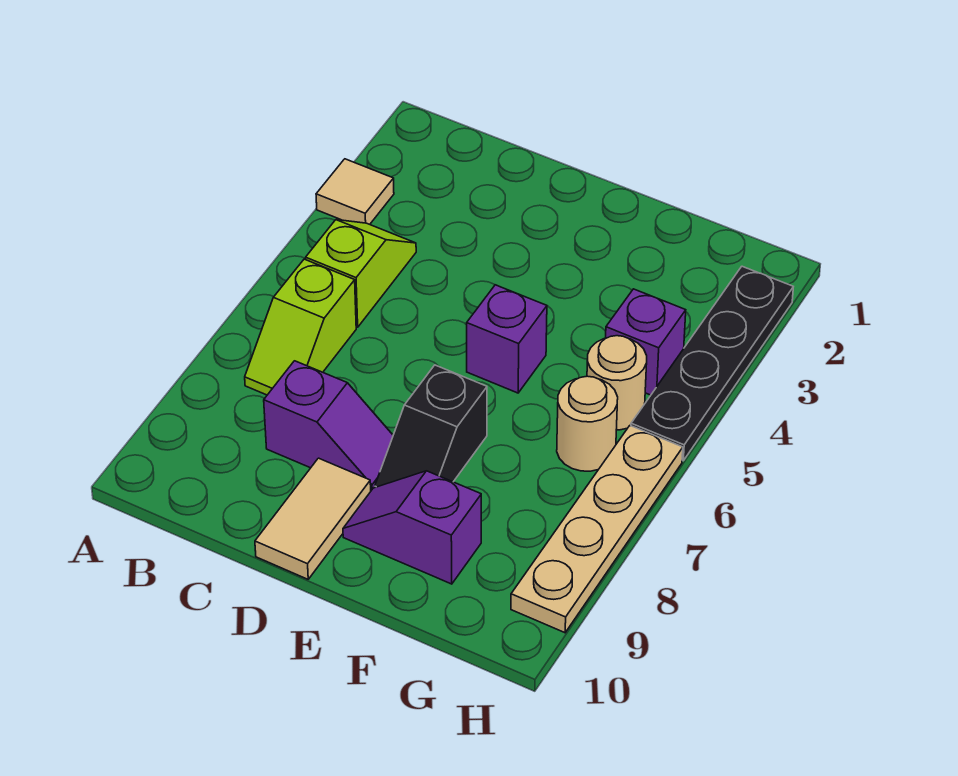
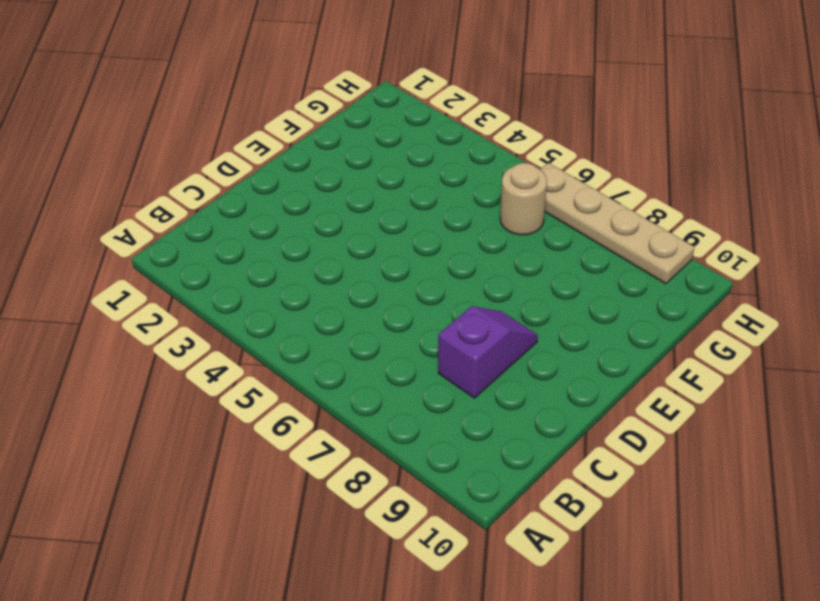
none -> tan tile A3 level 1
none -> lime slope B4:B5 level 1 top 5
none -> lime slope B6:B7 level 1 top 6

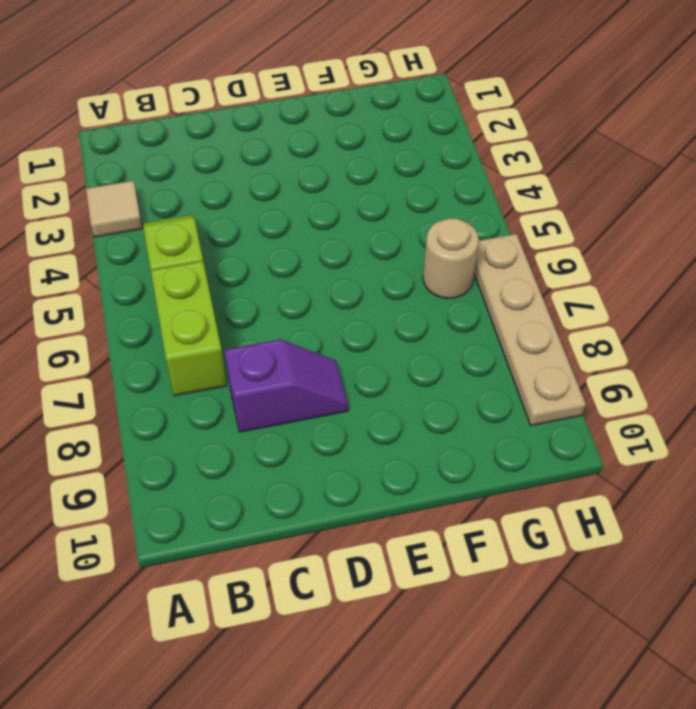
lime brick B6:B7 level 1 -> lime slope B6:B7 level 1 top 6
none -> tan tile D9:D10 level 1
none -> purple brick E5 level 1
none -> black slope E7:E8 level 1 top 7

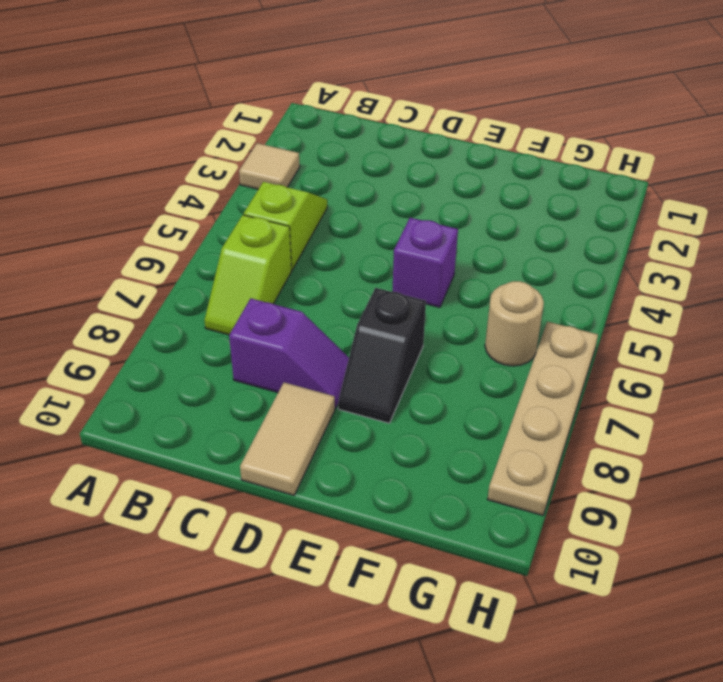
none -> purple slope E9:F9 level 1 top F
none -> purple brick G4 level 1
none -> tan round brick G5 level 1

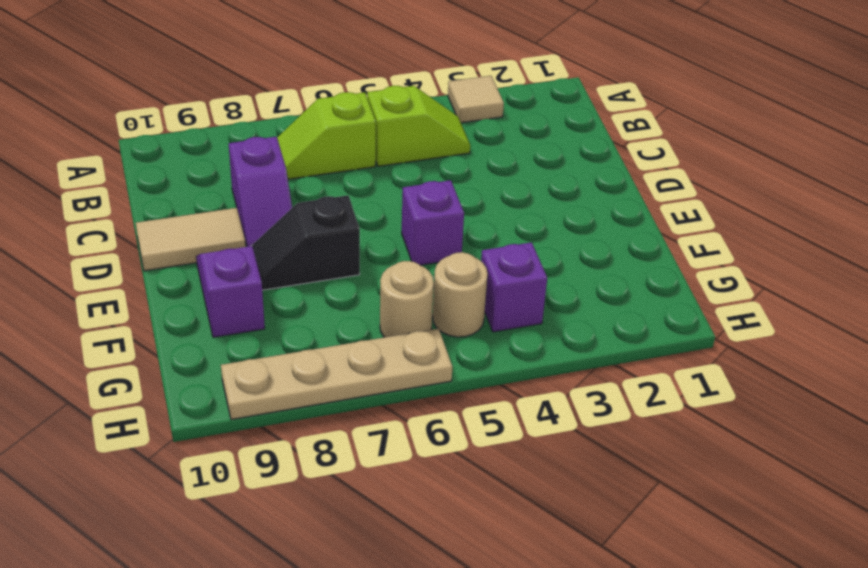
none -> black plate H2:H5 level 1

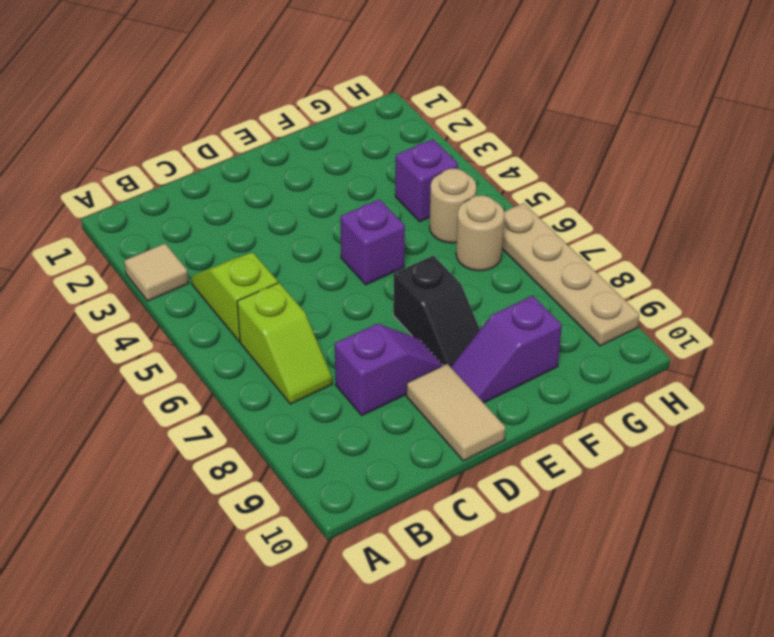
none -> black plate H2:H5 level 1

